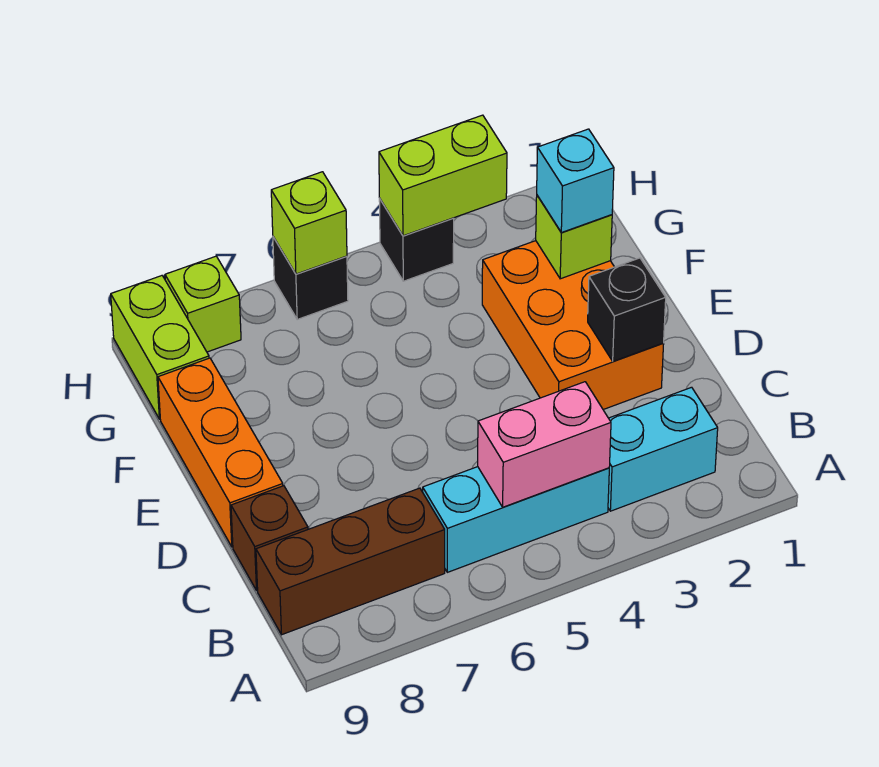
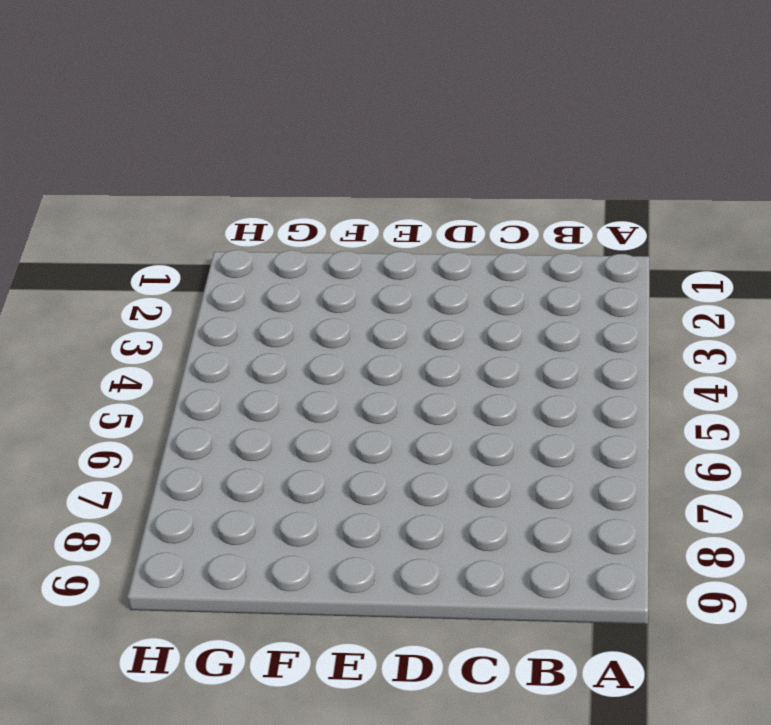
none -> cyan brick B2:B3 level 1
none -> cyan brick B4:B6 level 1
none -> brown brick B7:B9 level 1

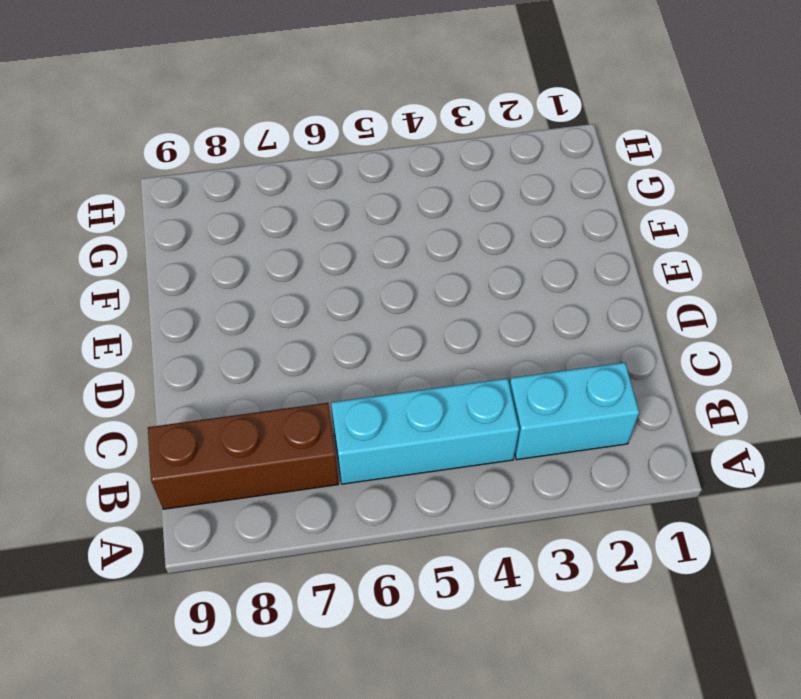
none -> brown brick C9 level 1
none -> orange brick D2:F3 level 1
none -> orange brick D9:F9 level 1

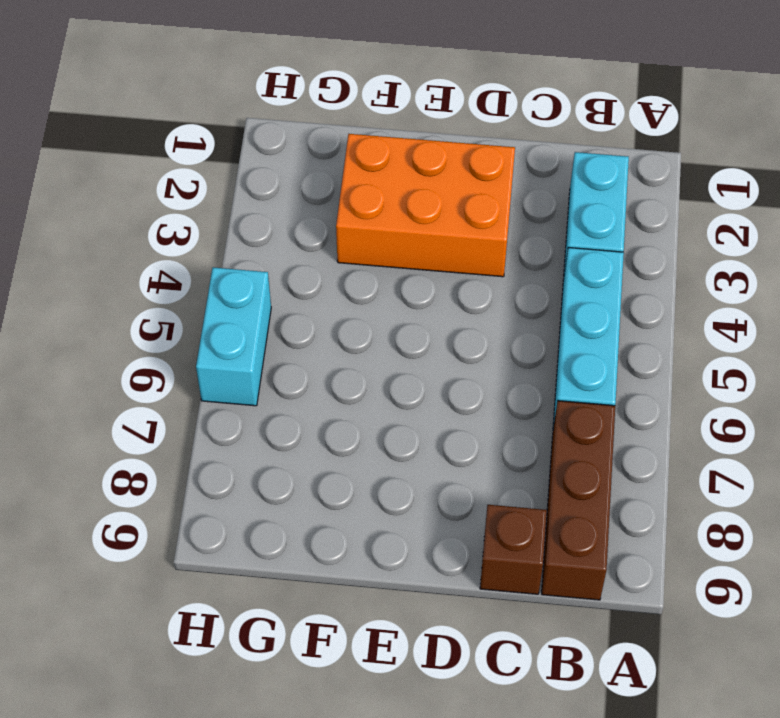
cyan brick H5:H6 level 1 -> black brick H6 level 1
none -> orange brick D9:F9 level 1
none -> lime brick G9:H9 level 1
none -> black brick H4 level 1

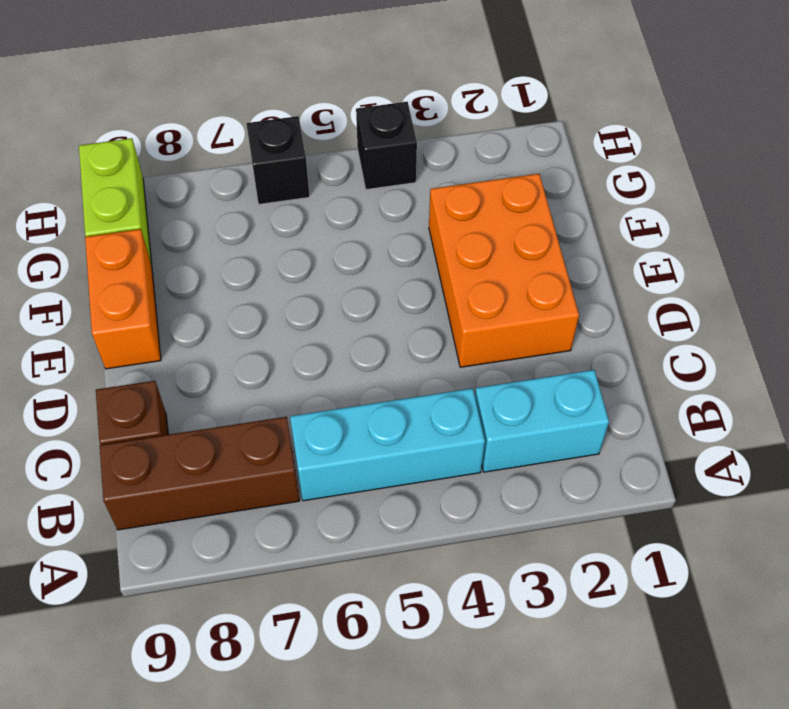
orange brick E9:F9 level 1 -> orange brick D9:F9 level 1
none -> lime brick H8 level 1
none -> pink brick B4:B5 level 2
none -> black brick D2 level 2

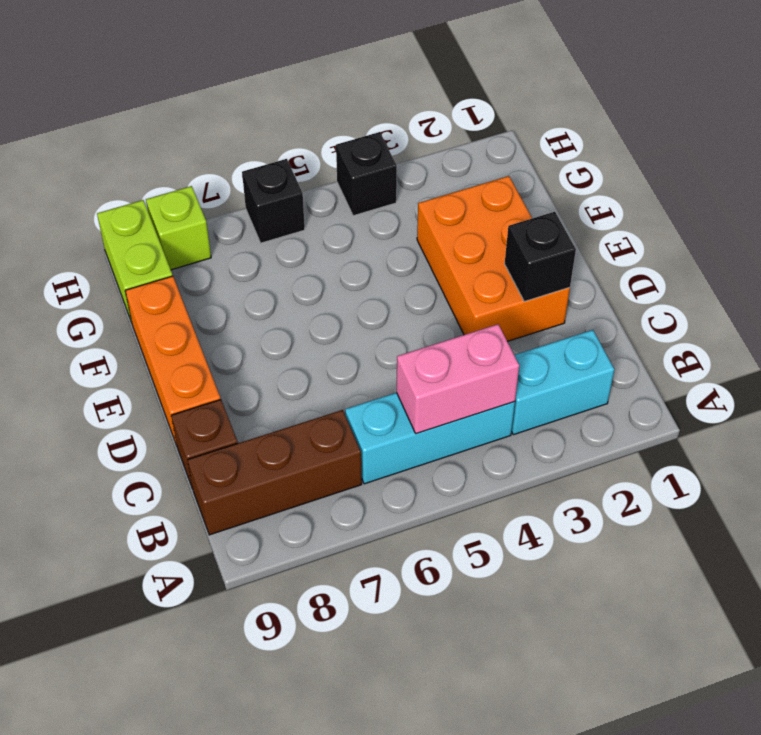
none -> lime brick F2 level 2
none -> lime brick H3:H4 level 2
none -> lime brick H6 level 2

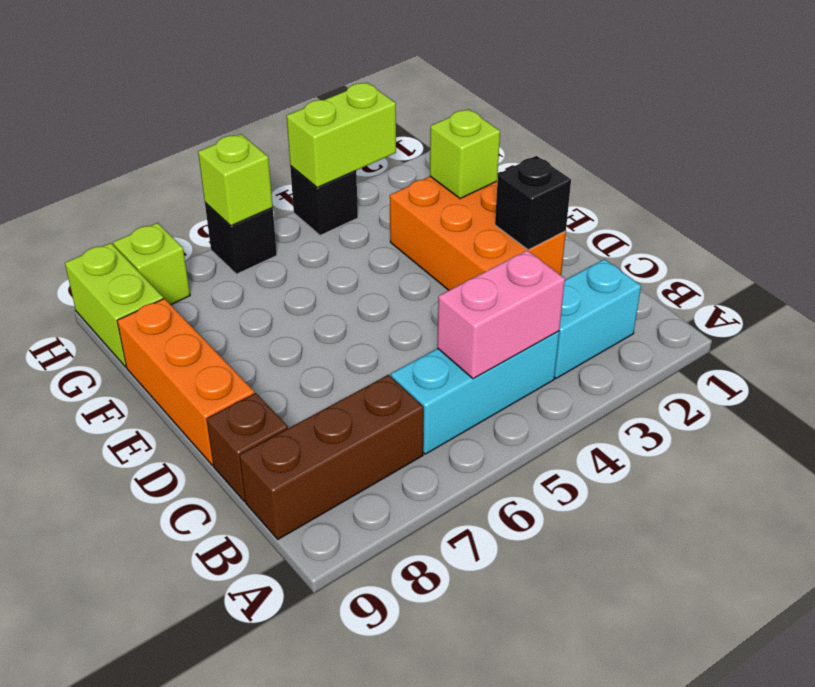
none -> cyan brick F2 level 3

